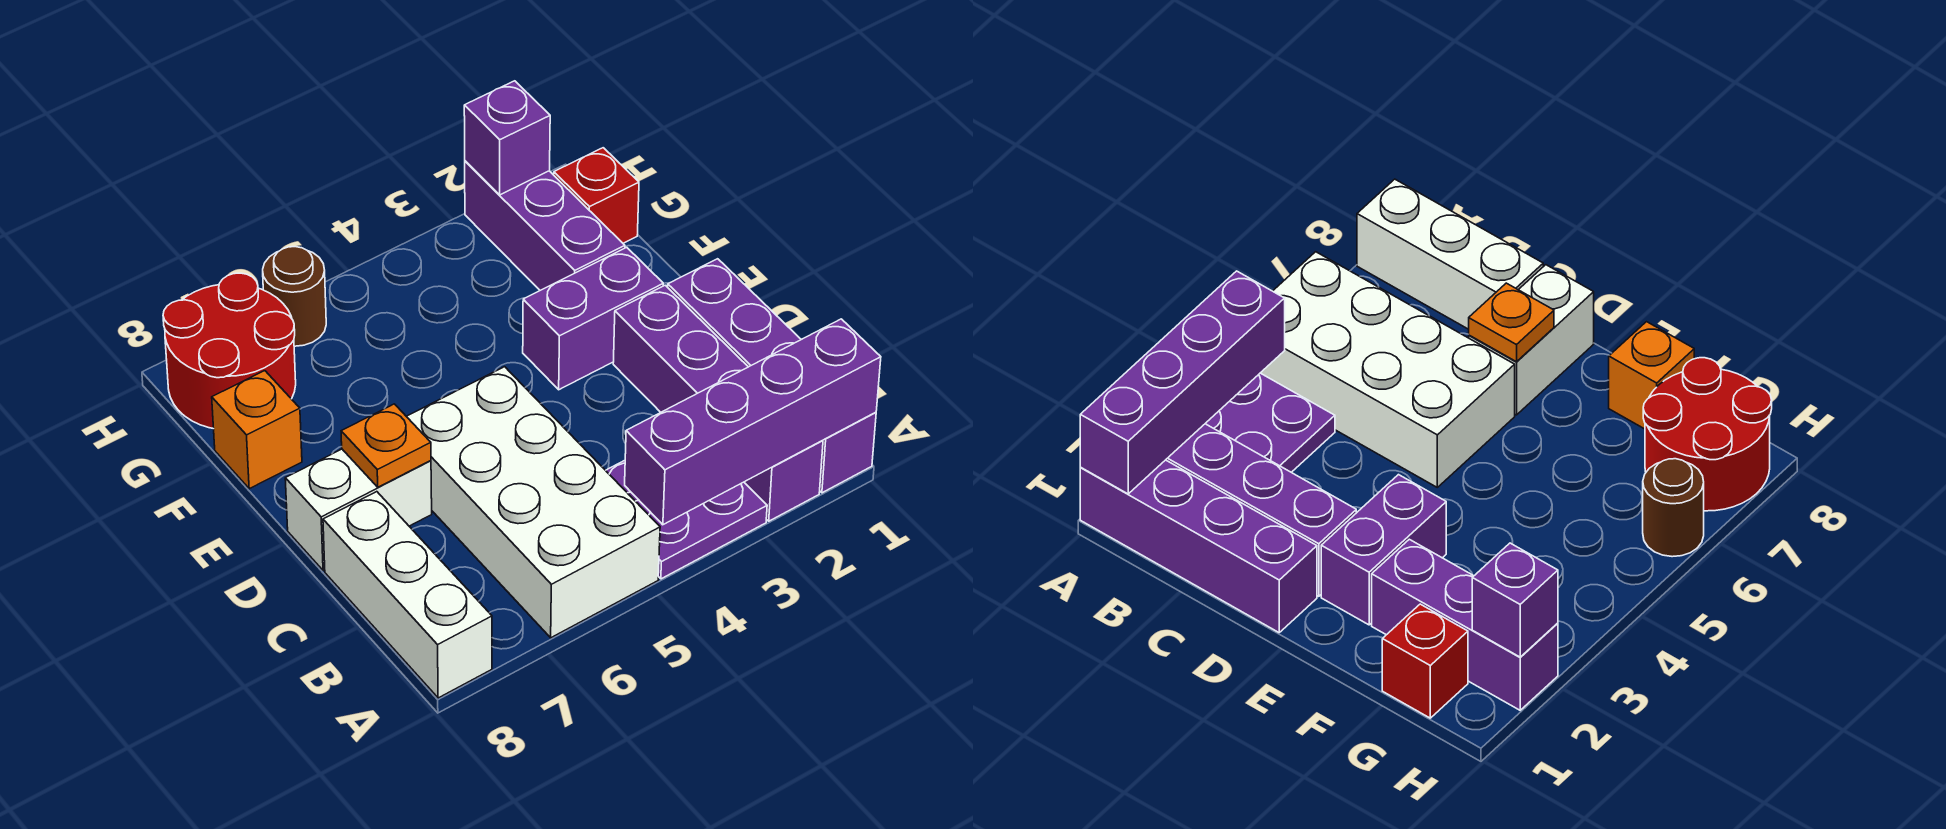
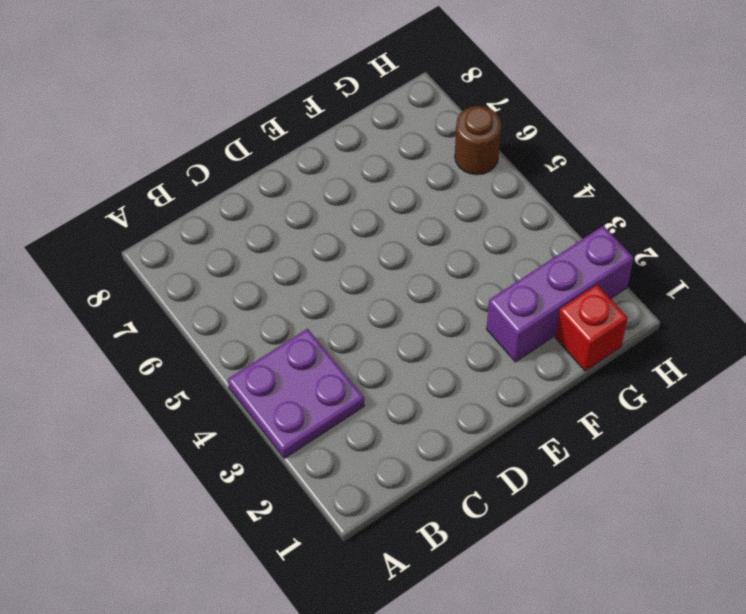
none -> purple brick A1:D1 level 1
none -> purple brick A2:D2 level 1
none -> white brick A5:D6 level 1

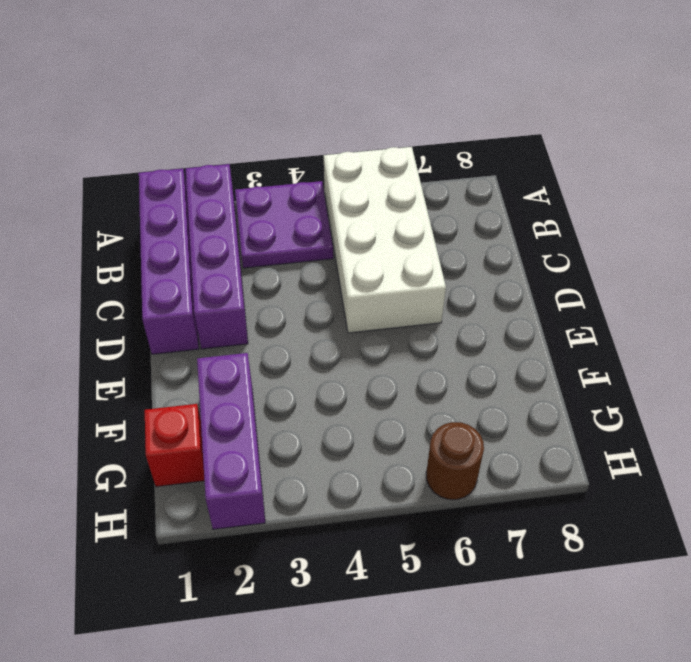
none -> white brick A8:C8 level 1
none -> white brick D7:D8 level 1
none -> purple brick E2:E3 level 1

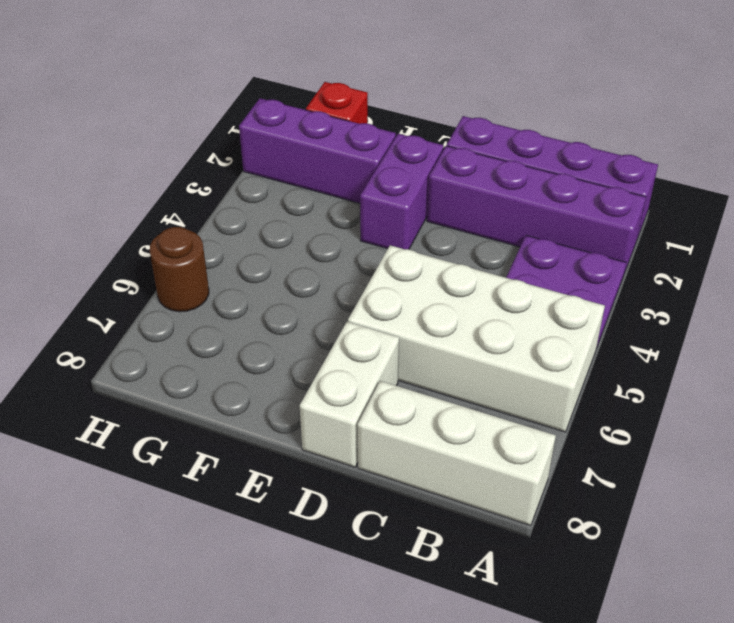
none -> orange brick F8 level 1
none -> red round brick G7:H8 level 1
none -> purple brick A1:A4 level 2

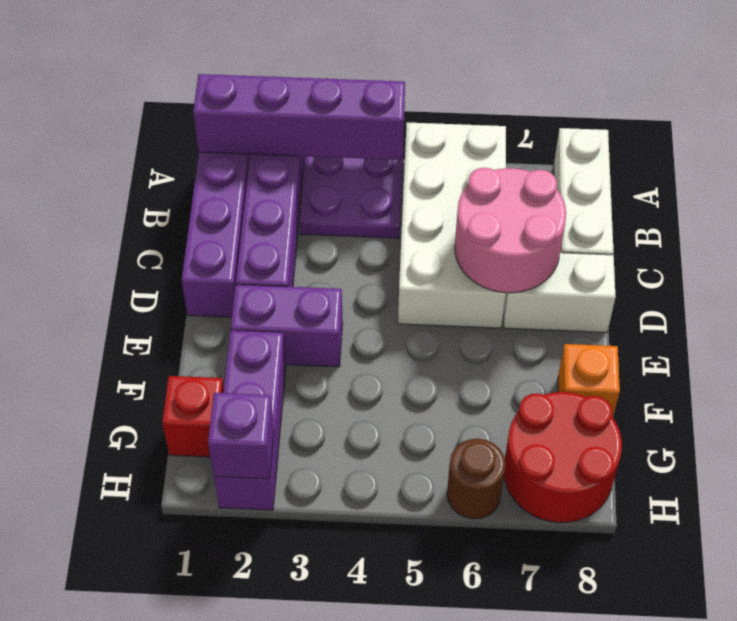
pink round brick C6:D7 level 2 -> orange plate D7 level 2

